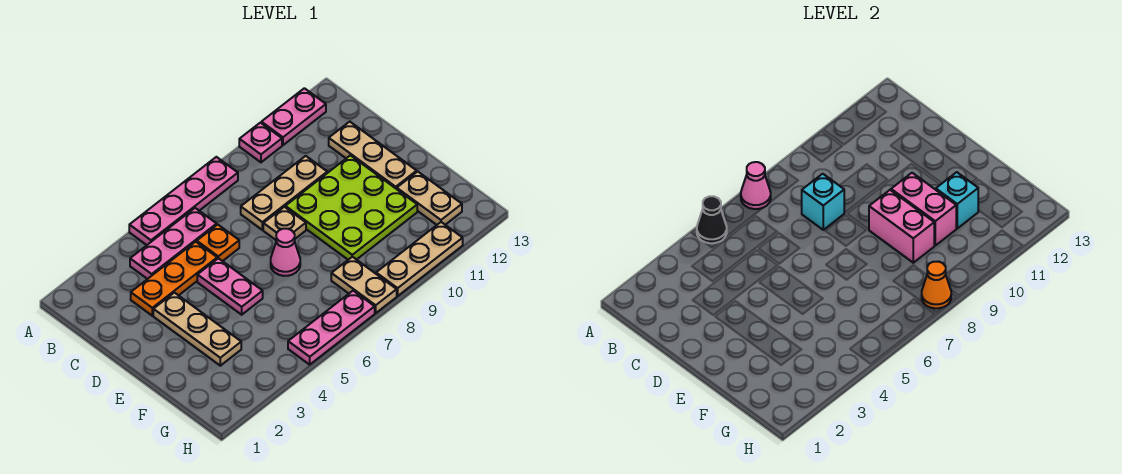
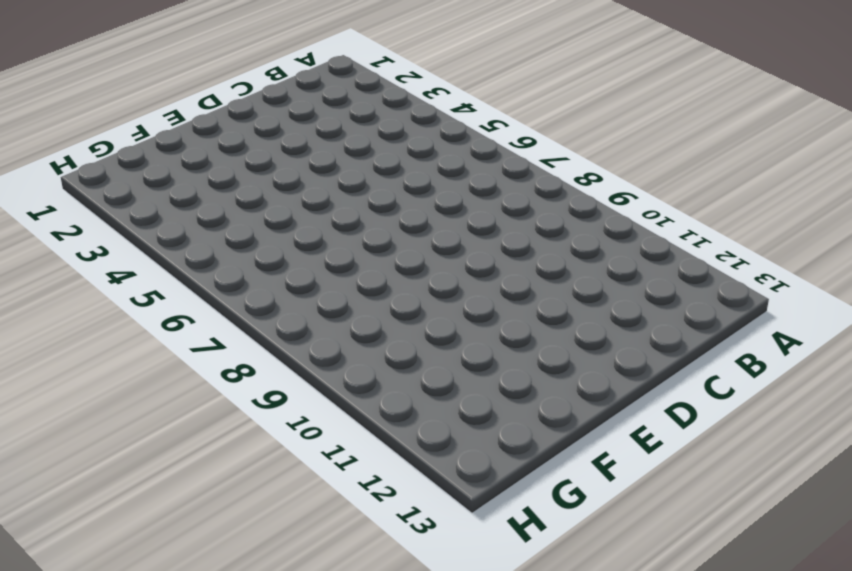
none -> pink plate A5:A8 level 1
none -> pink plate A10 level 1
none -> pink plate A11:A12 level 1

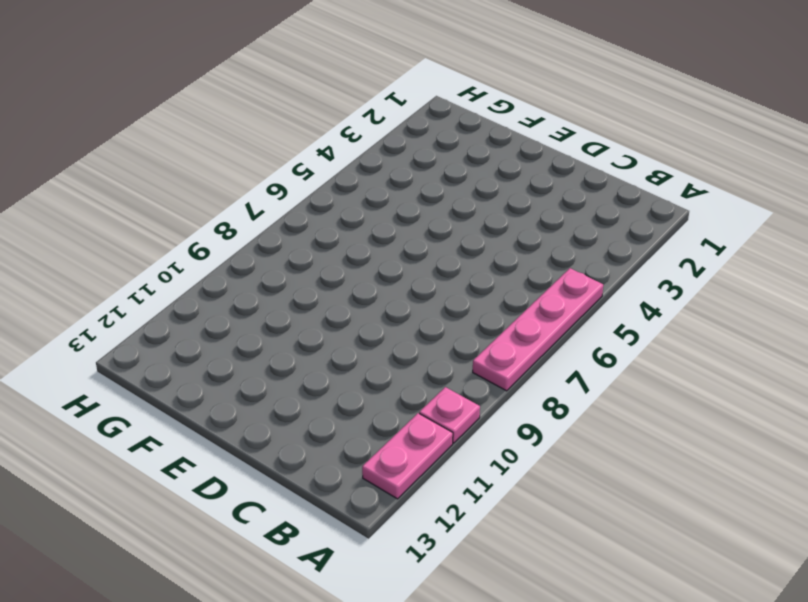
none -> pink plate B4:B6 level 1
none -> orange plate C3:C5 level 1
none -> orange plate C6 level 1

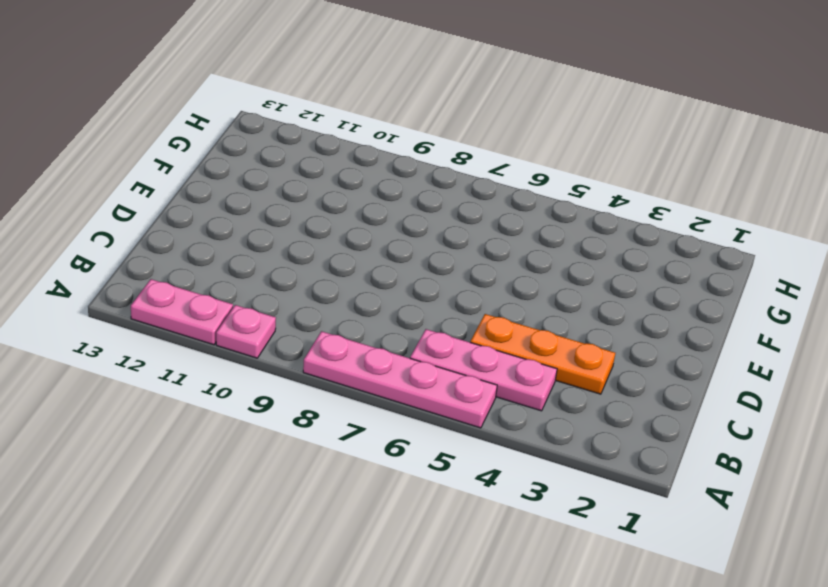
none -> orange plate C6 level 1
none -> tan plate C8:C10 level 1
none -> tan plate C12:E12 level 1

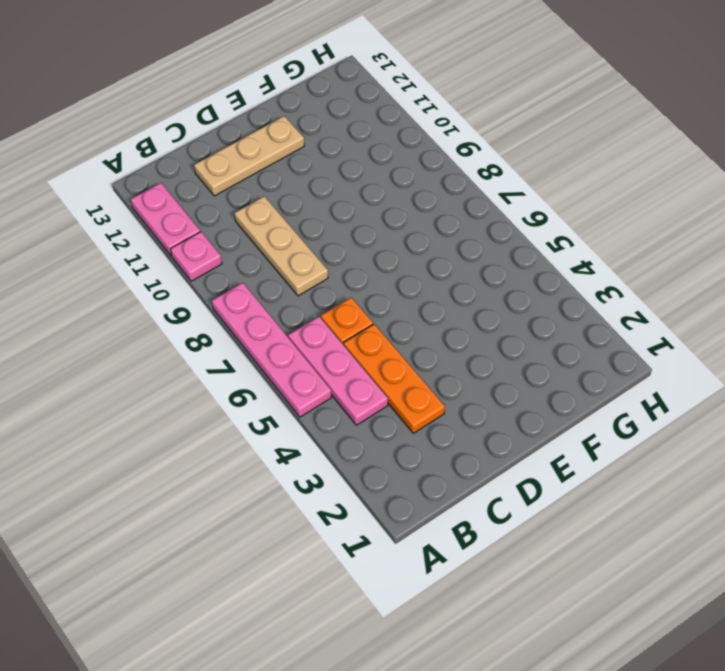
none -> tan plate D3:F3 level 1
none -> pink plate D5:E5 level 1
none -> tan plate D8 level 1

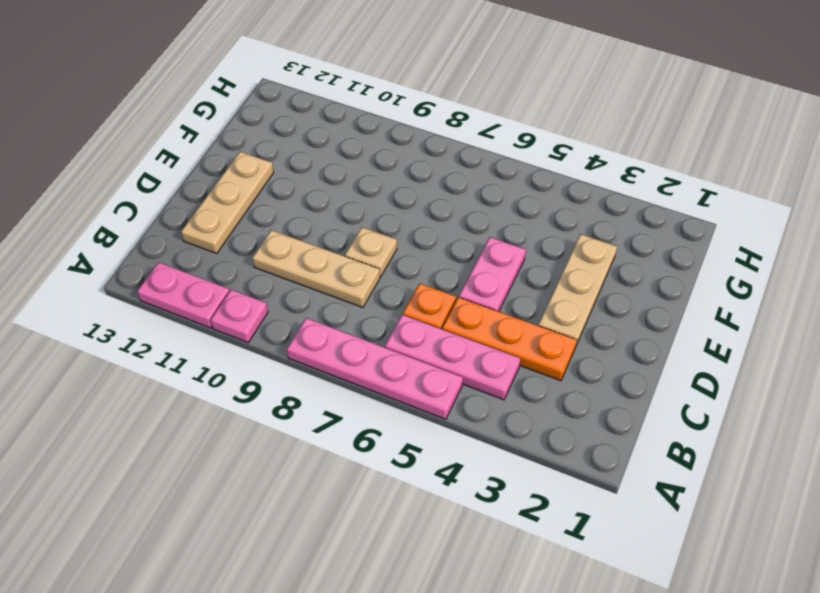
none -> lime plate D9:F11 level 1
none -> pink cone E7 level 1
none -> tan plate F12:G12 level 1

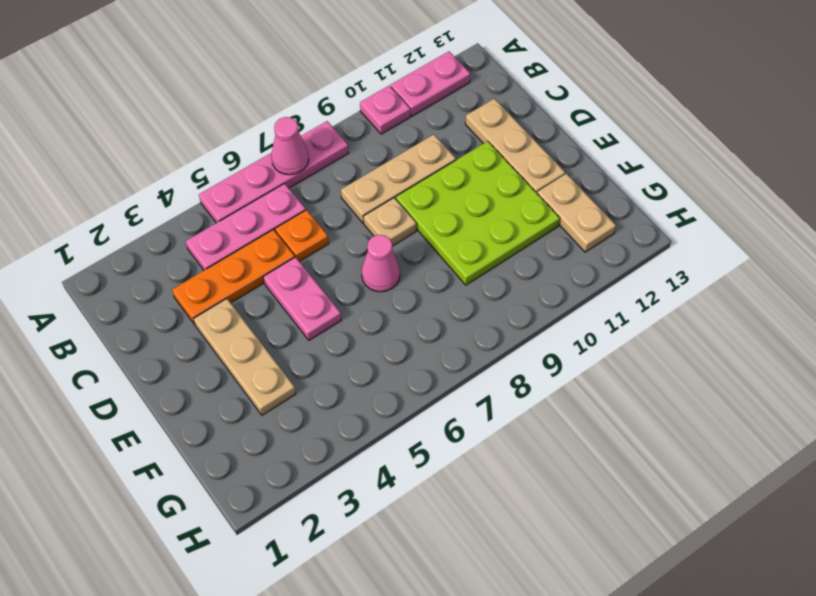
none -> tan plate G8:H8 level 1
none -> pink plate H5:H7 level 1
none -> tan plate H9:H11 level 1

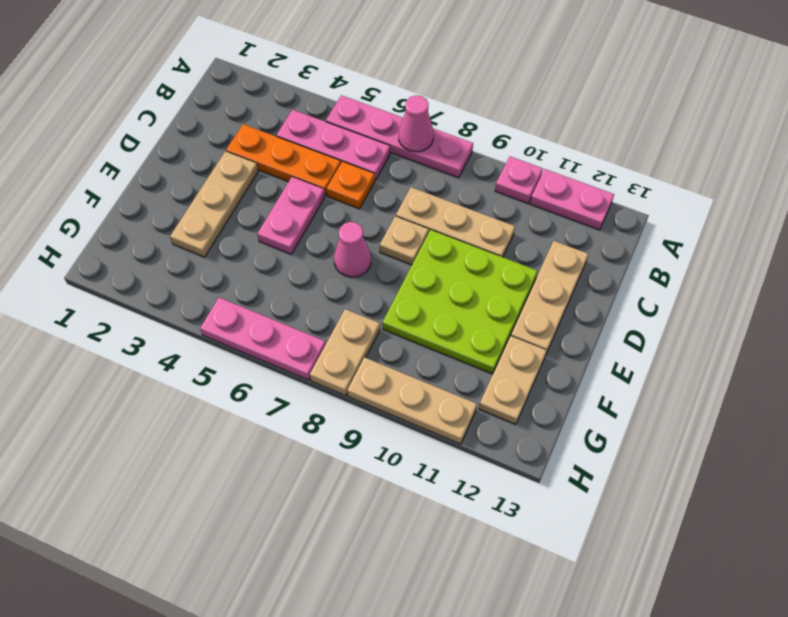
none -> black cone A5 level 2
none -> cyan brick C8 level 2
none -> pink brick E9:F9 level 2

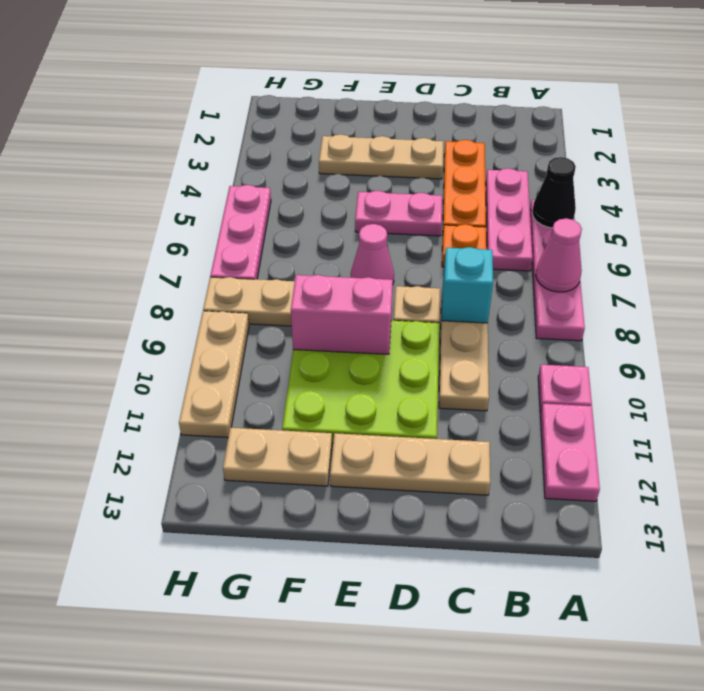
none -> pink brick E10:F10 level 2
none -> cyan brick F11 level 2
none -> orange cone H8 level 2

